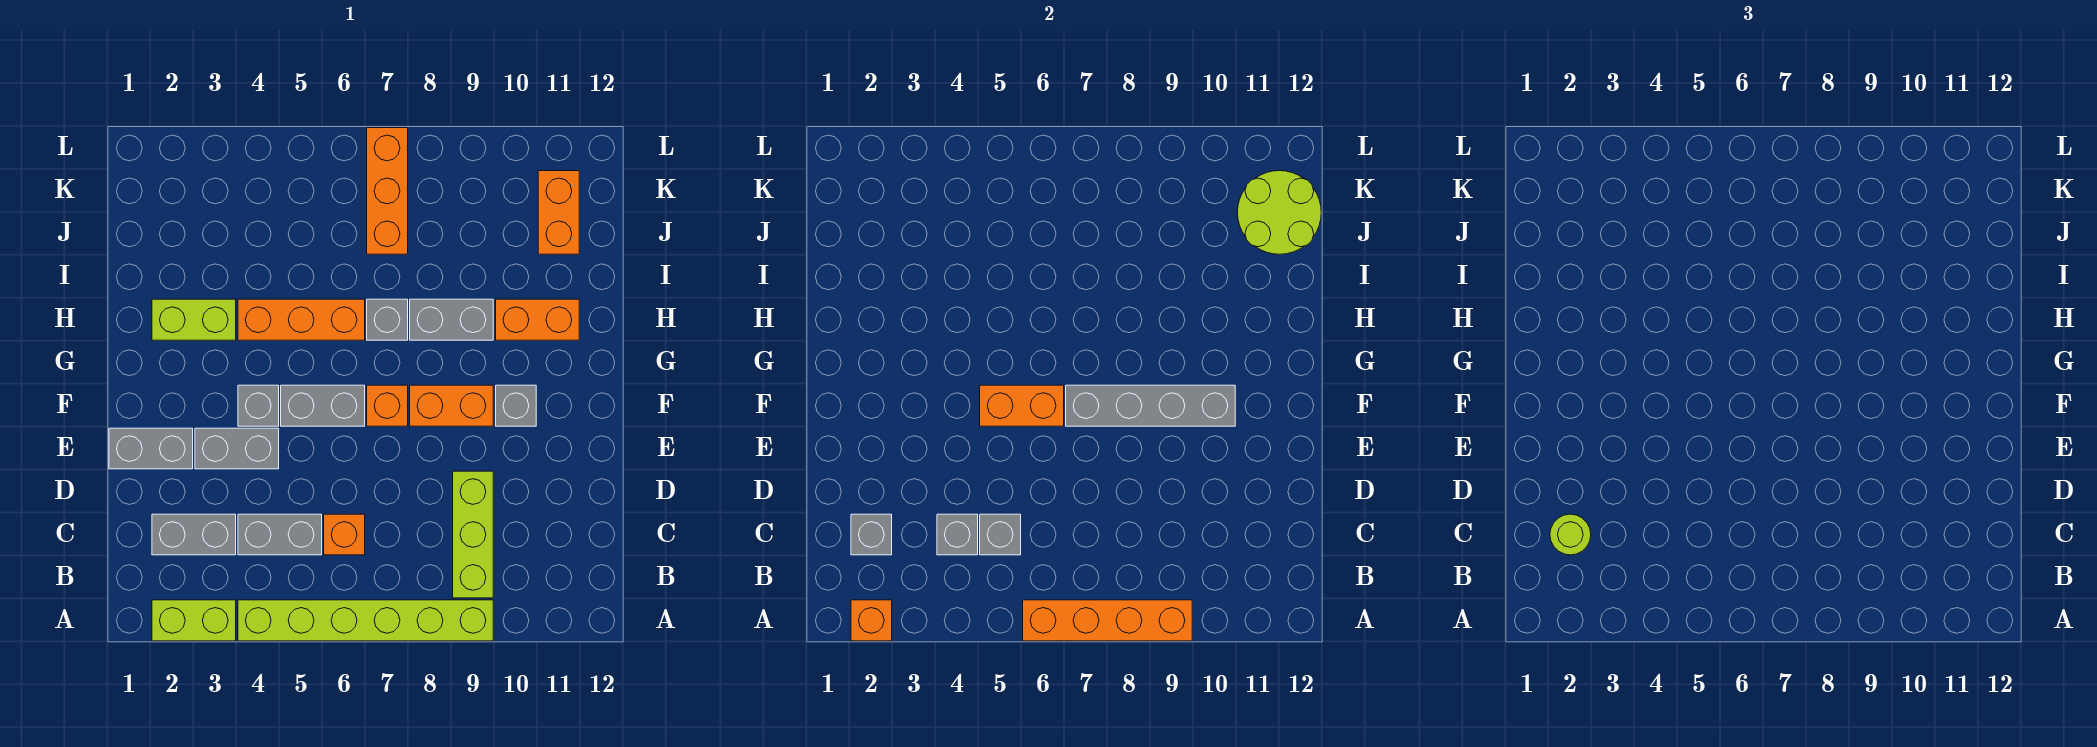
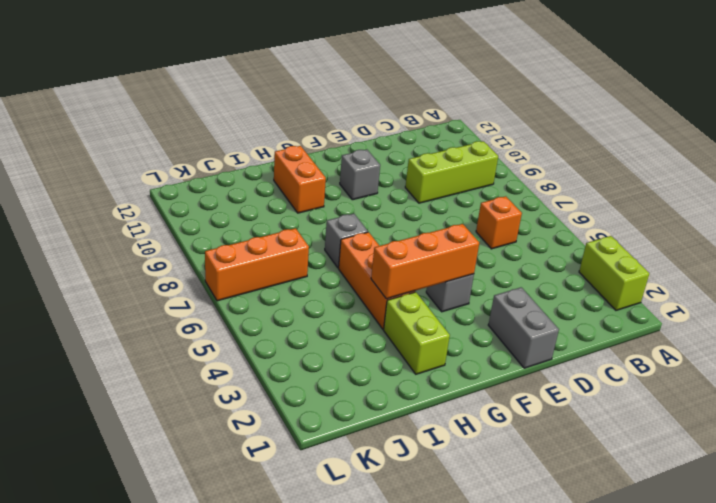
orange brick F4:H4 level 2 -> none
none -> lime brick A4:A9 level 1
none -> grey brick C2:C3 level 1
none -> grey brick C4:C5 level 1

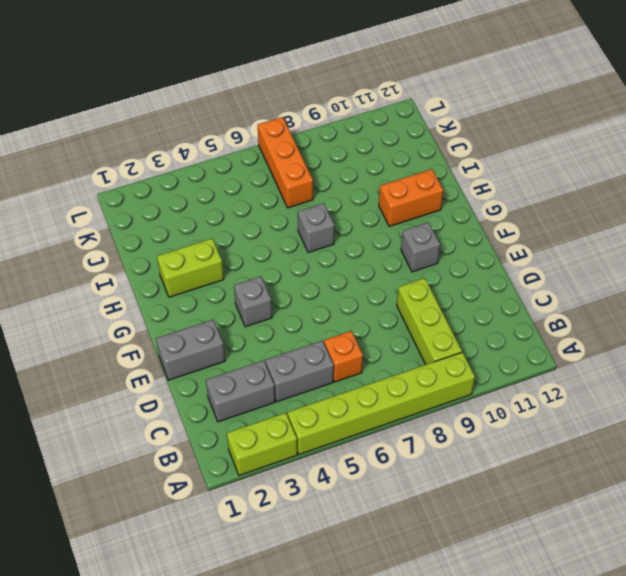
none -> grey brick E3:E4 level 1
none -> grey brick F5:F6 level 1
none -> orange brick F7 level 1

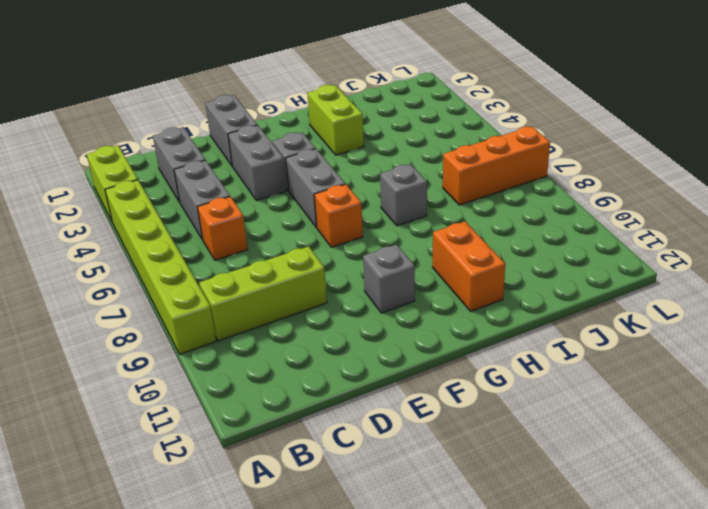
none -> orange brick F8:F9 level 1
none -> orange brick H4:H6 level 1
none -> grey brick H8:H9 level 1

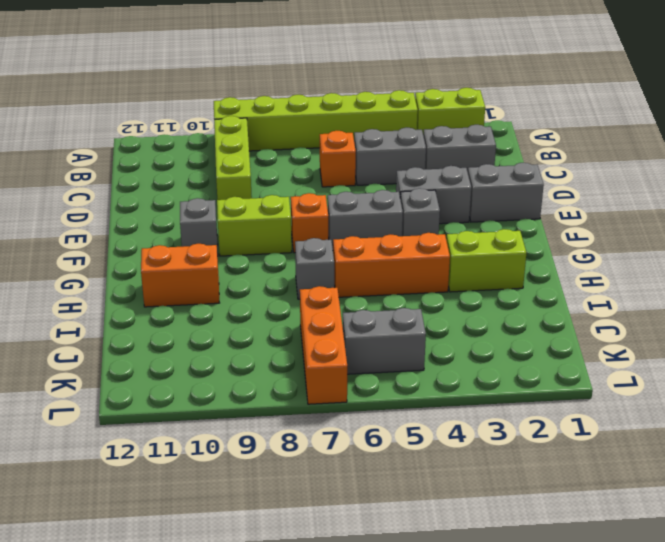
lime brick F8:F9 level 1 -> orange brick F8:F9 level 1
grey brick K5:K6 level 1 -> grey brick H8:H9 level 1
none -> orange brick J11:K11 level 1
none -> orange brick A2 level 2
none -> orange brick A6:A9 level 2

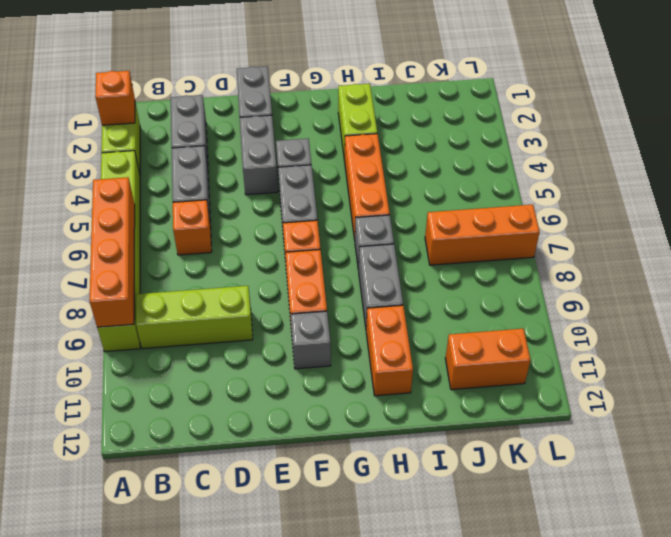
none -> grey brick C2 level 2
none -> grey brick C4 level 2
none -> grey brick C5 level 2

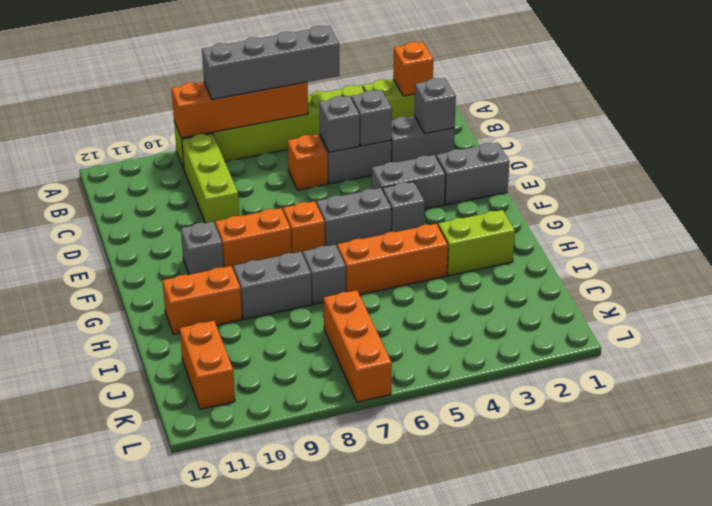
grey brick A5:A8 level 3 -> grey brick F7:F10 level 2
none -> orange brick F5:F6 level 2
none -> lime round brick J11:K12 level 2
none -> lime round brick C2 level 3

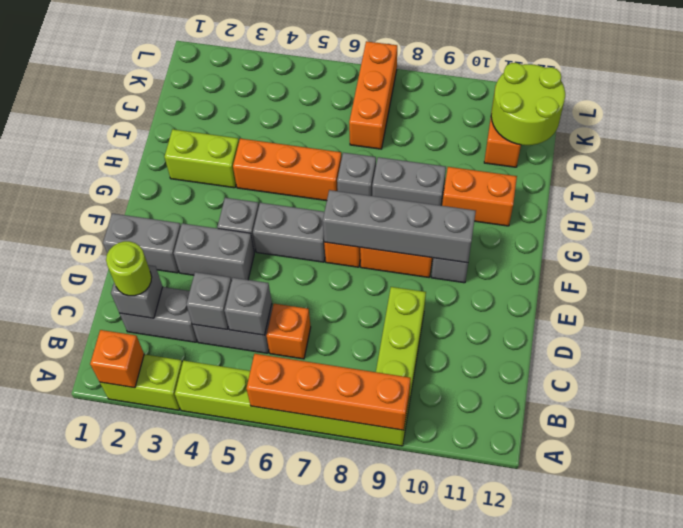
none -> orange brick F5:F6 level 2

